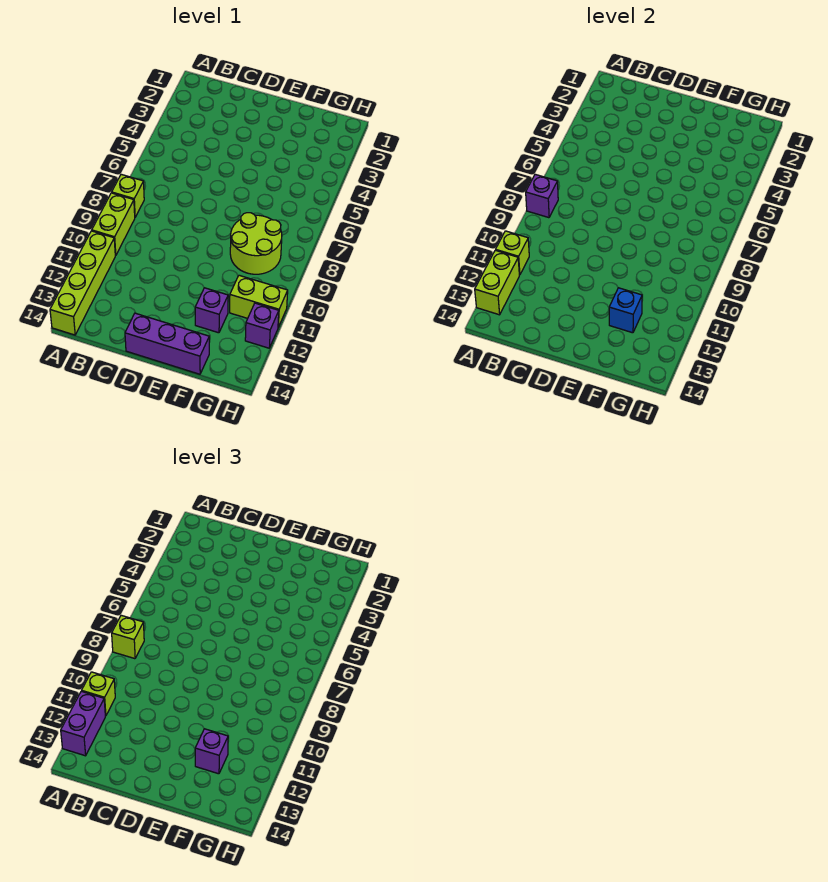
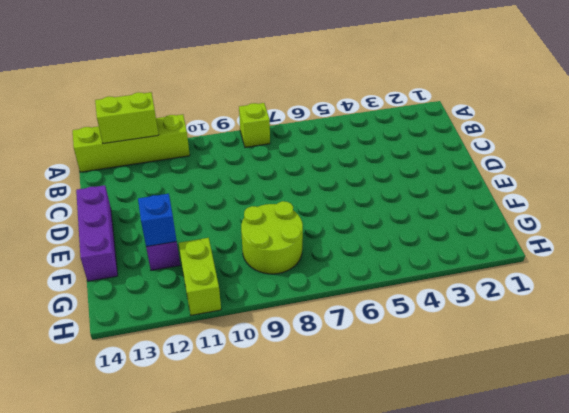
none -> lime brick A9:A10 level 1
none -> purple brick H12 level 1
none -> purple brick A8 level 2

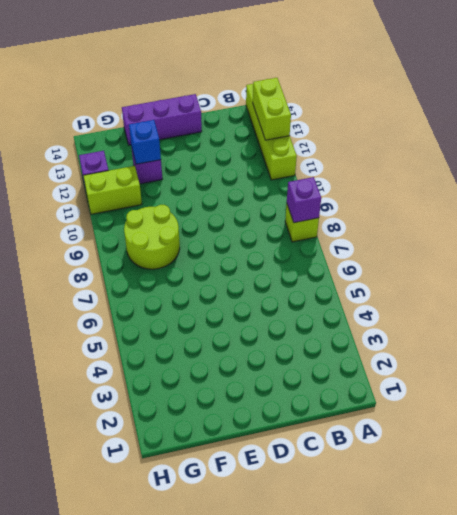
none -> lime brick A9:A10 level 1
none -> lime brick A11 level 2
none -> lime brick A8 level 3

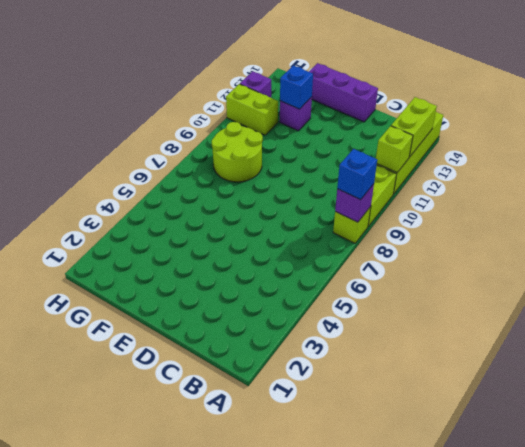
blue brick A8 level 3 -> lime brick A8 level 3
none -> lime brick A11 level 3
none -> purple brick A12:A13 level 3
none -> purple brick F12 level 3

